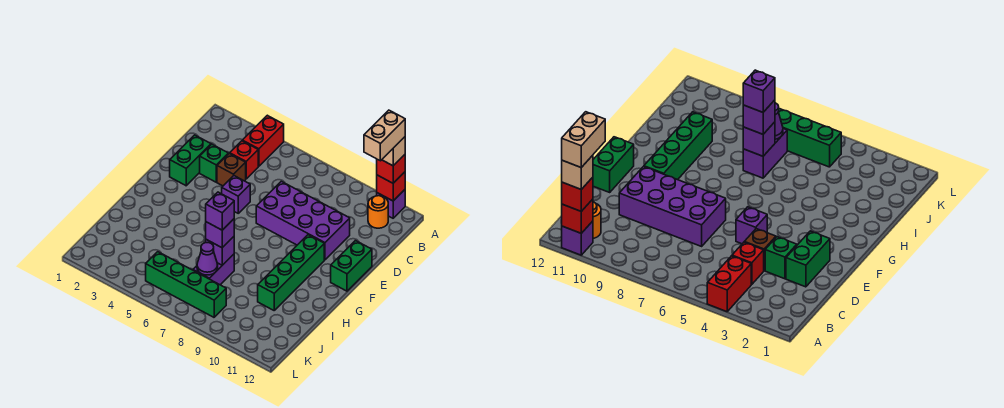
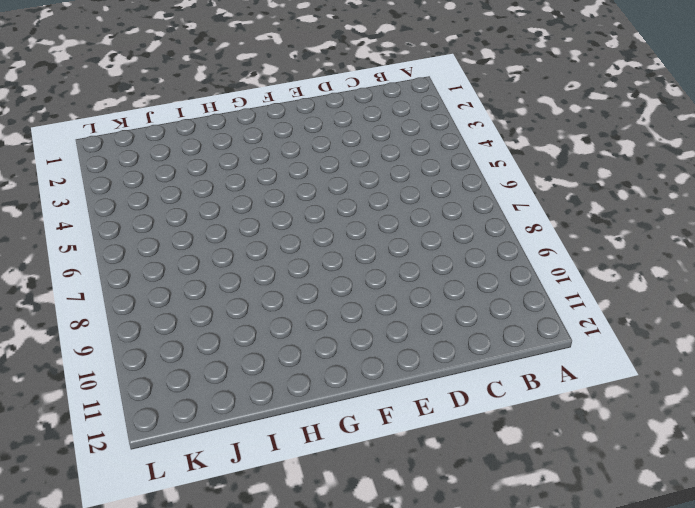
none -> red brick A4:B4 level 1
none -> purple brick A11 level 1
none -> orange round brick B11 level 1

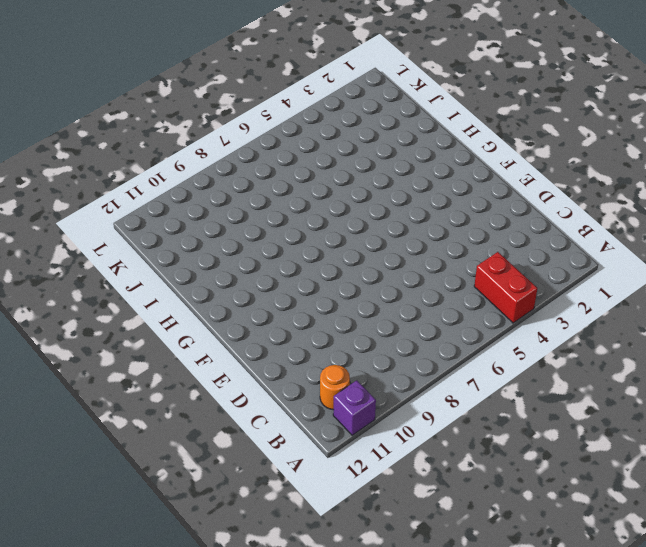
none -> red brick C4 level 1
none -> green brick D2:E2 level 1
none -> green brick D3 level 1

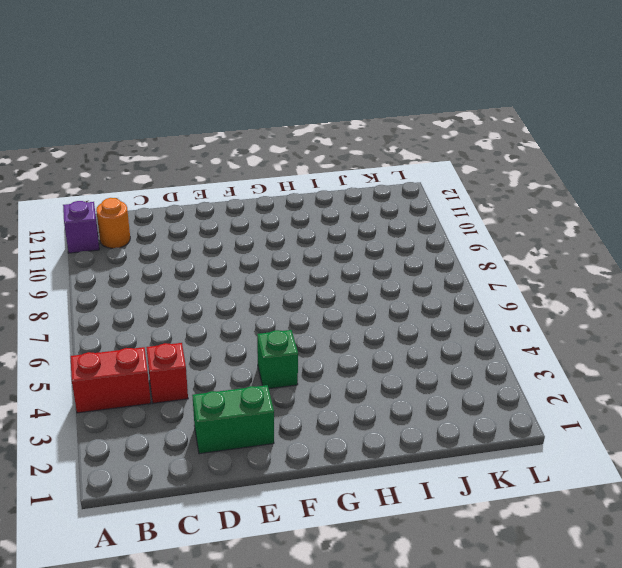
green brick F4 level 1 -> green brick D3 level 1
none -> brown brick D4 level 1
none -> purple brick D7:E10 level 1
none -> purple brick E5 level 1

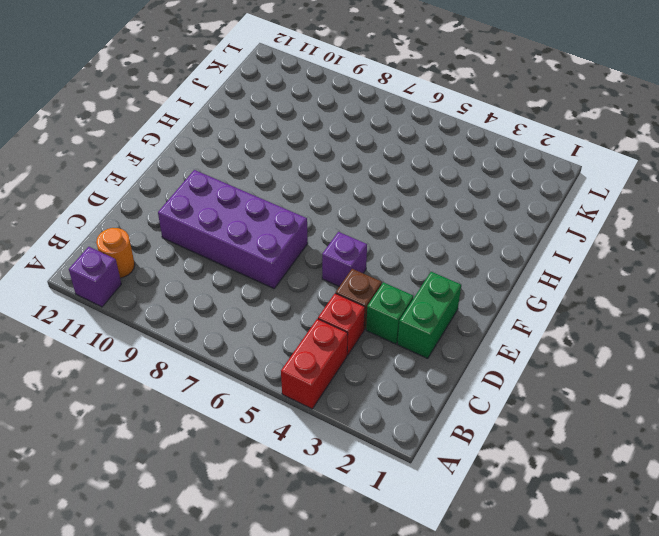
none -> green brick E12:F12 level 1
none -> green brick F10:I10 level 1
none -> purple brick I7:J7 level 1

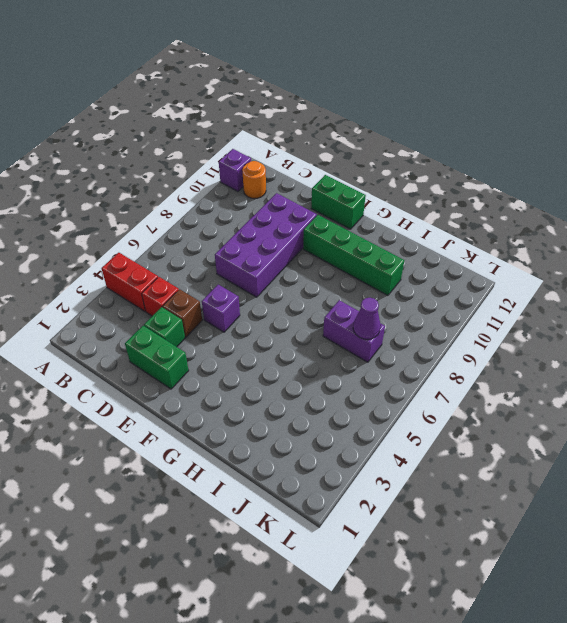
none -> green brick K5:K8 level 1
none -> red brick A11 level 2
none -> purple brick I7 level 2

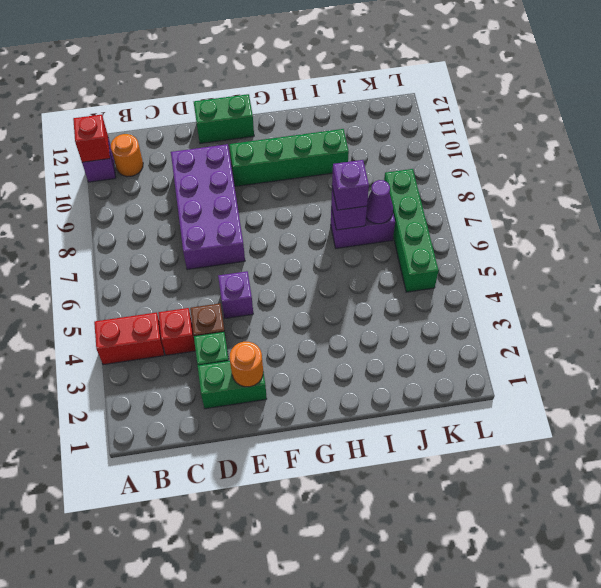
orange round brick E2 level 2 -> none
none -> red brick A11 level 3
none -> tan brick A11 level 4
none -> purple brick I7 level 4

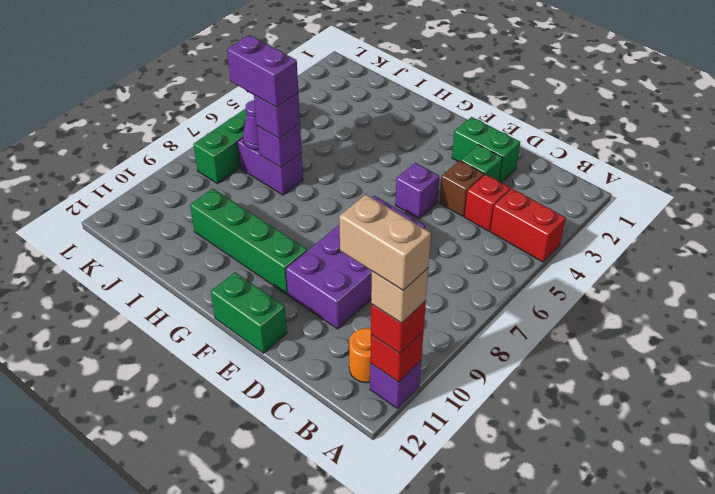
purple brick I7:J7 level 4 -> purple brick I7 level 4

